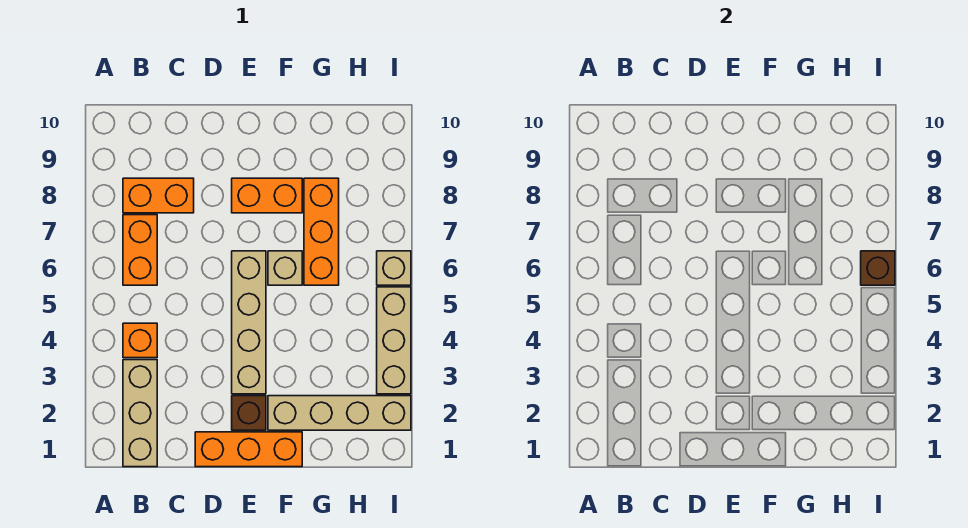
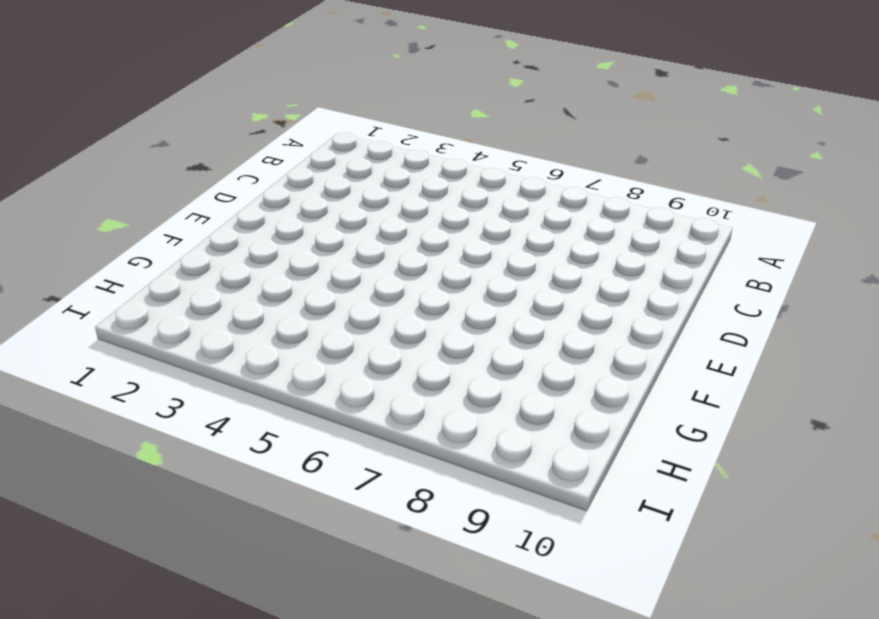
none -> tan brick B1:B3 level 1
none -> orange brick B4 level 1
none -> orange brick B6:B7 level 1

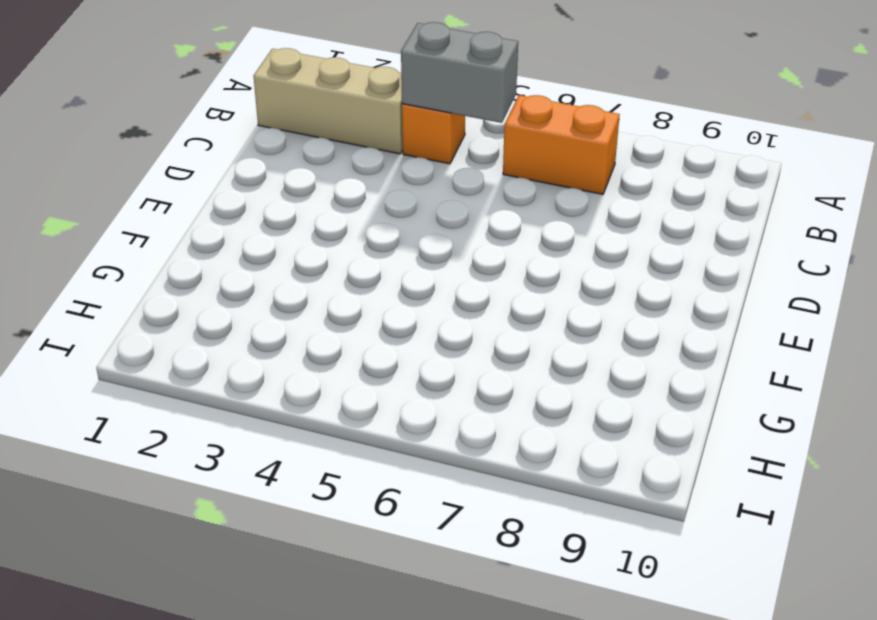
grey brick B4:B5 level 2 -> none
none -> orange brick B8:C8 level 1
none -> orange brick D1:F1 level 1
none -> brown brick E2 level 1

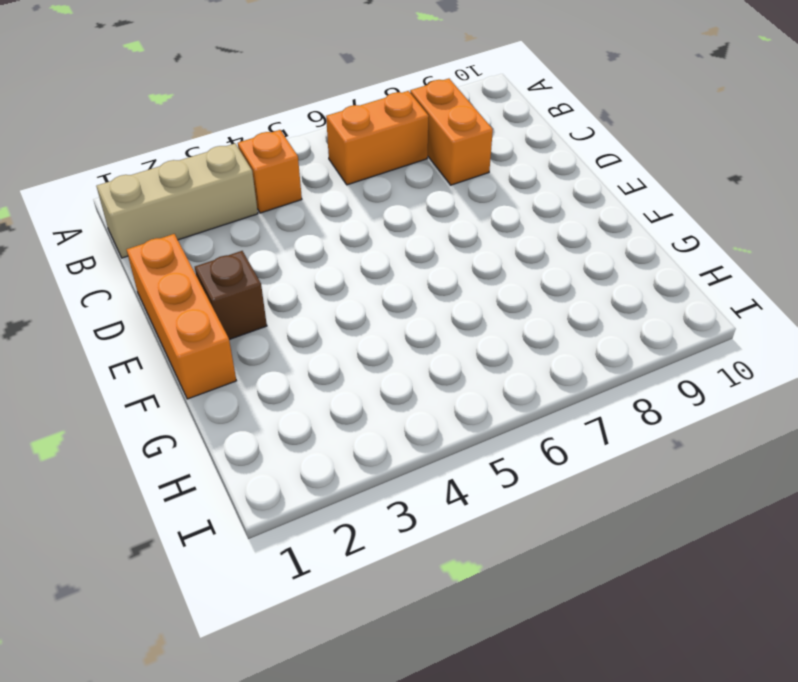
none -> tan brick E3:E6 level 1
none -> orange brick E8:F8 level 1
none -> tan brick F2:I2 level 1

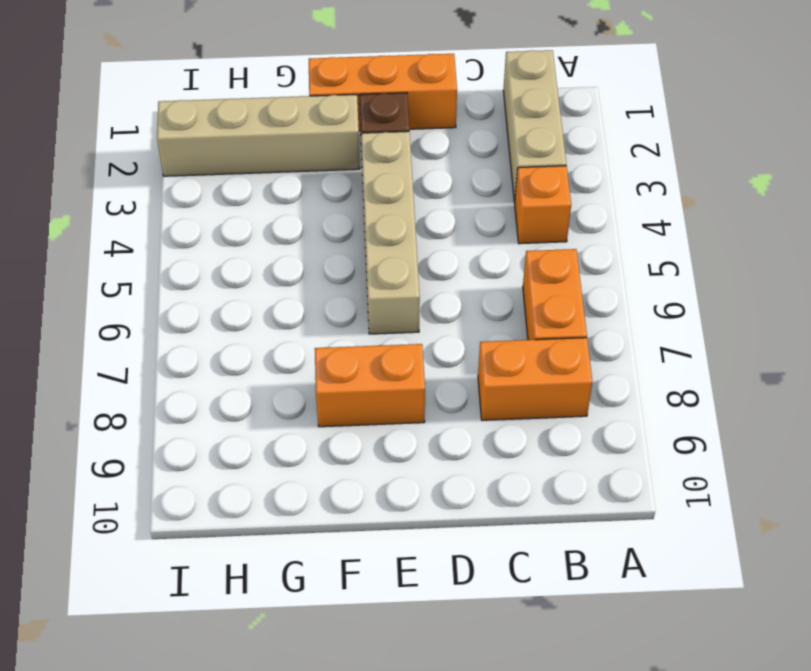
none -> tan brick F6 level 1
none -> orange brick G6:G8 level 1
none -> tan brick I3:I5 level 1

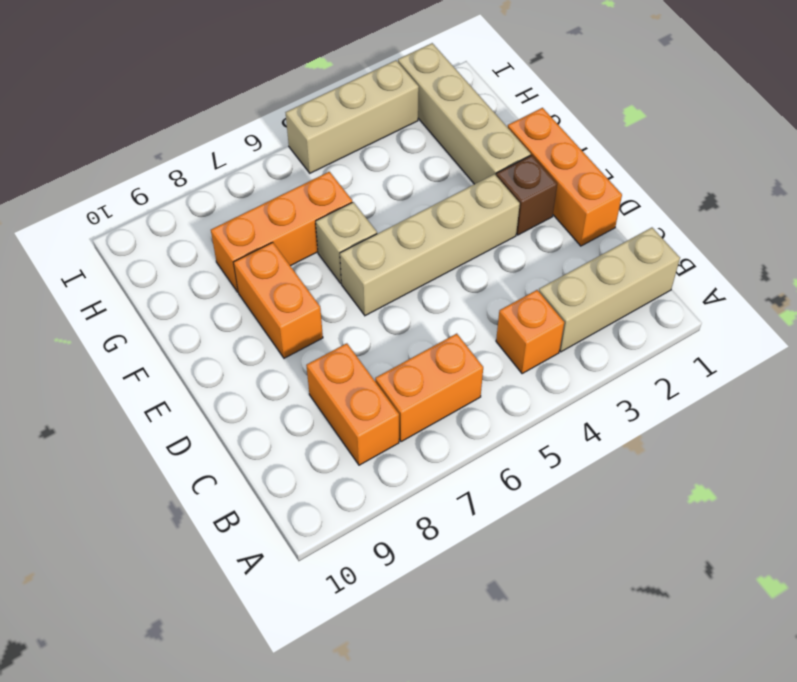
none -> tan brick I6 level 1
none -> brown brick I6 level 2

